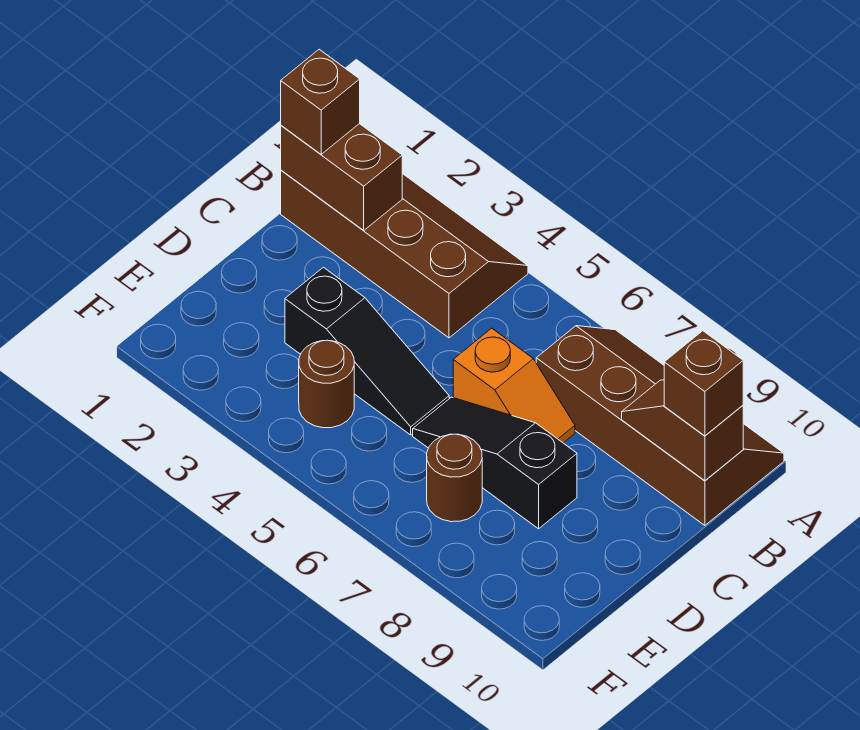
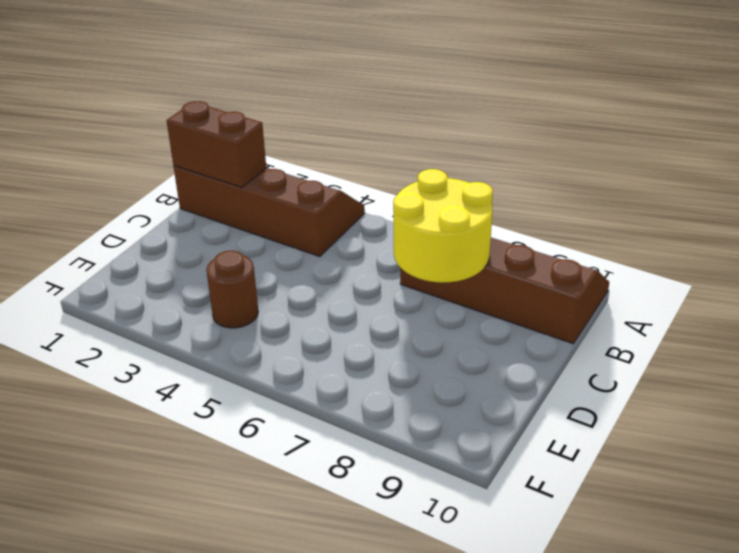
yellow round brick B7:C8 level 2 -> none
none -> orange slope C6:C7 level 1 top 6
none -> black slope D3:D5 level 1 top 3

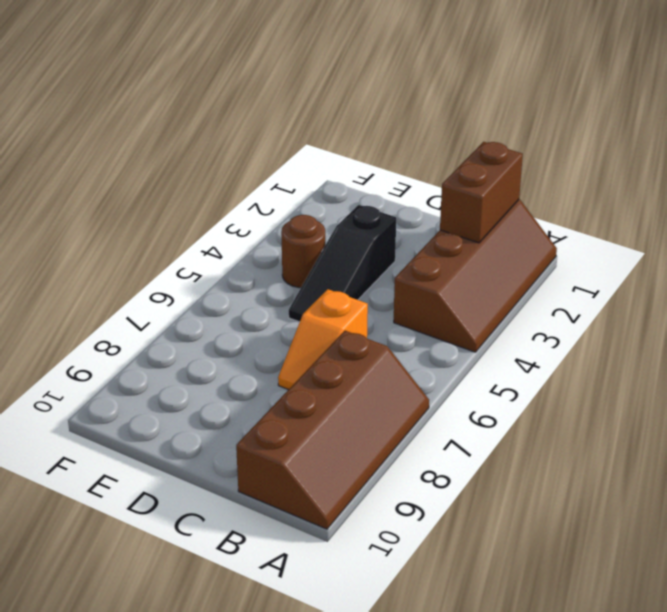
none -> black slope D6:D8 level 1 top 8
none -> brown round brick E7 level 1

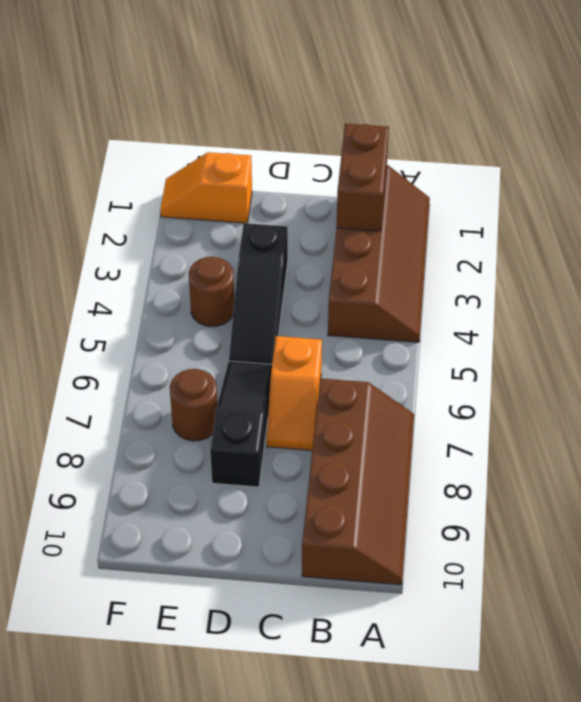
orange slope E1:F1 level 1 top E -> none
none -> brown slope B9:B10 level 2 top 10
none -> brown brick B1 level 3

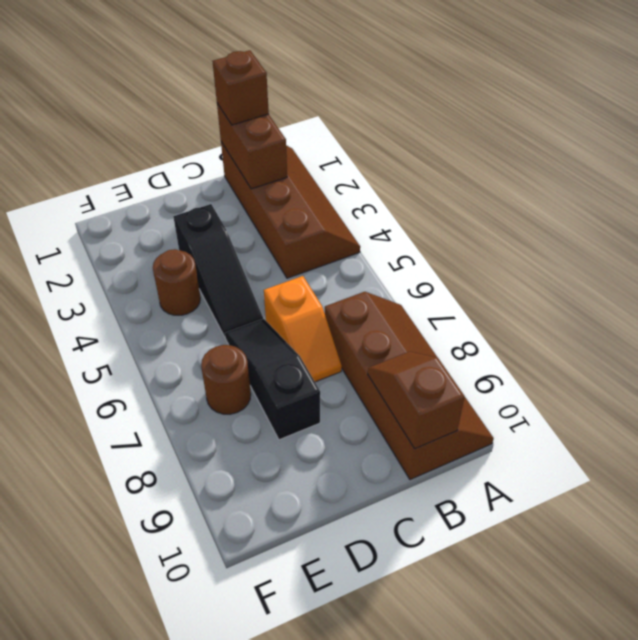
none -> brown brick B10 level 3

